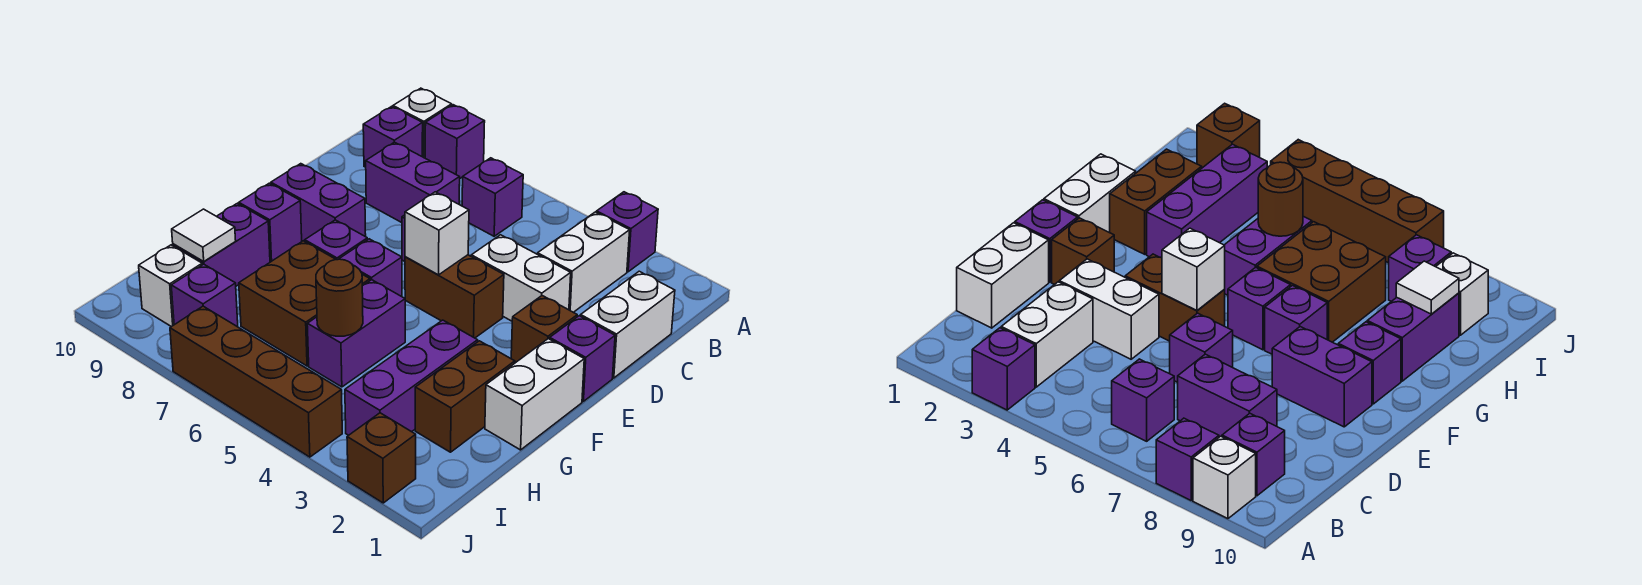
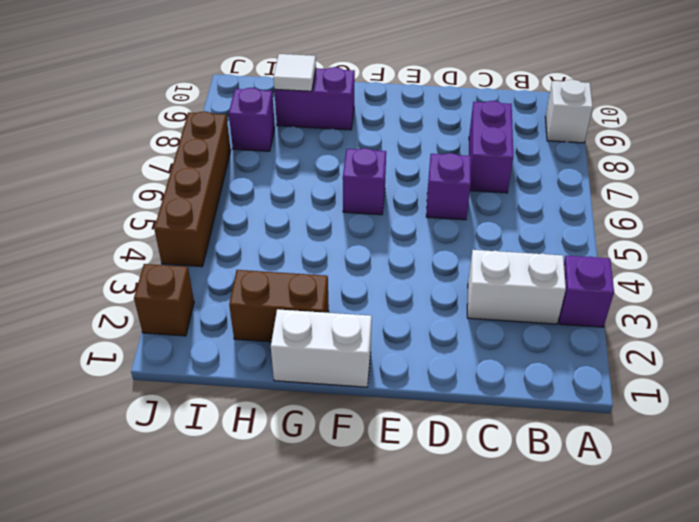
none -> purple brick A8 level 1
none -> purple brick B6 level 1
none -> purple brick B9 level 1
none -> white brick C1:D1 level 1

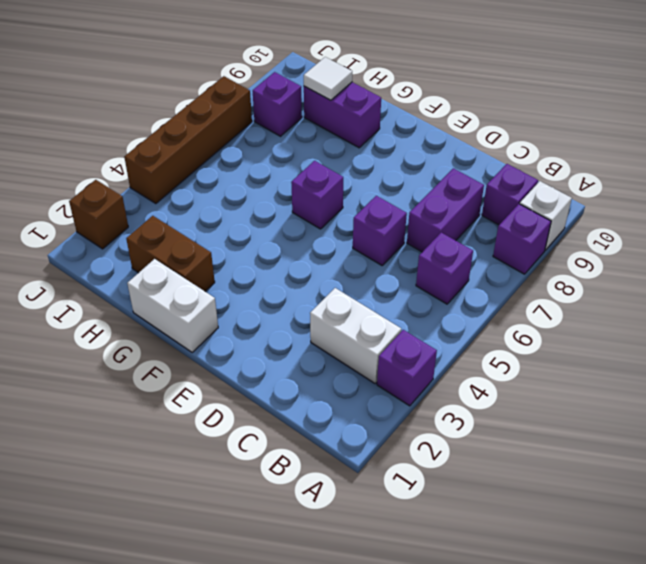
none -> white brick C1:D1 level 1
none -> white brick D3:D4 level 1
none -> purple brick E1 level 1
none -> brown brick E2 level 1

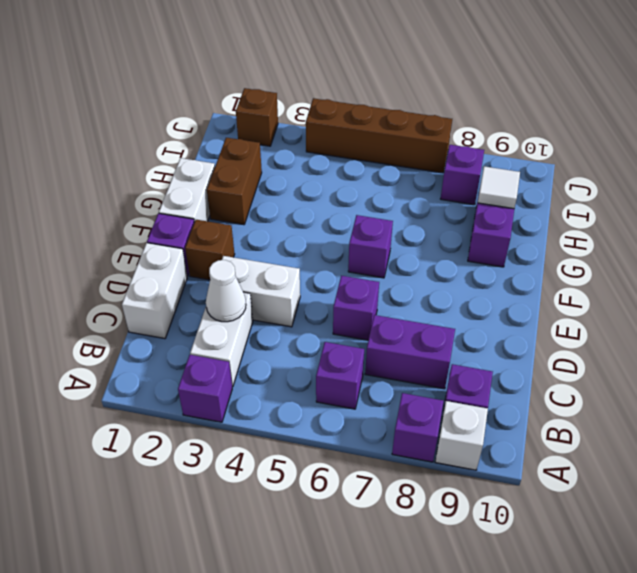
white cone C3 level 2 -> none
none -> brown brick E4:E5 level 1
none -> purple brick E8:E9 level 1
none -> purple brick F7 level 1
none -> purple brick F9 level 1

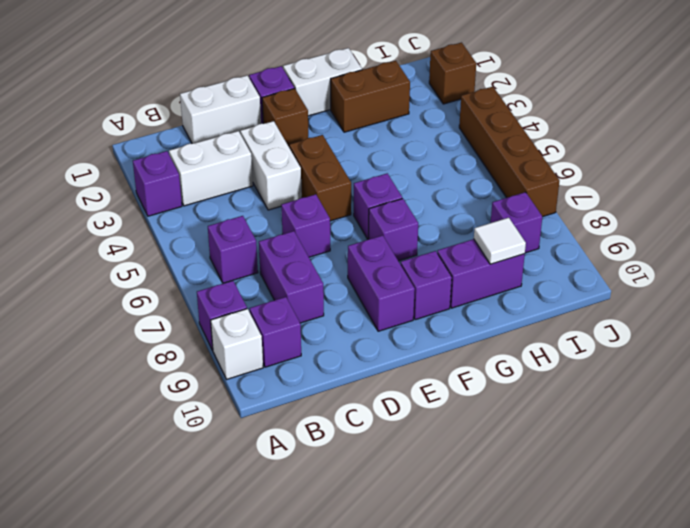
none -> purple brick G3:I3 level 1
none -> purple brick G5:H5 level 1
none -> brown brick G6:H7 level 1
none -> white brick I9 level 1

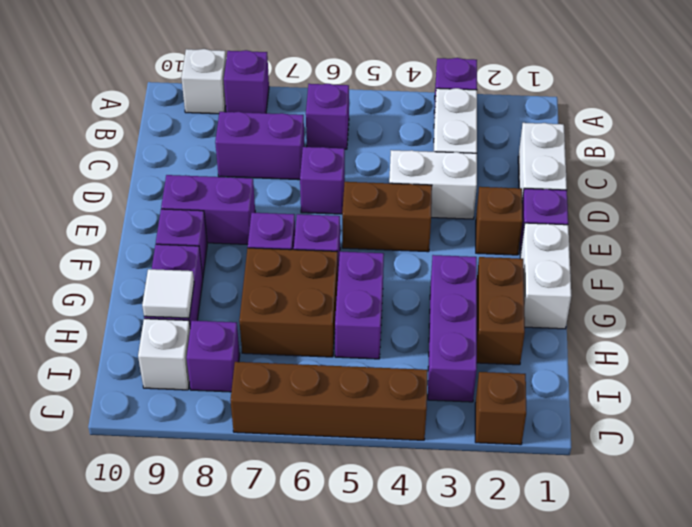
none -> purple brick B9 level 1
none -> white brick E5 level 2
none -> brown round brick H5 level 2

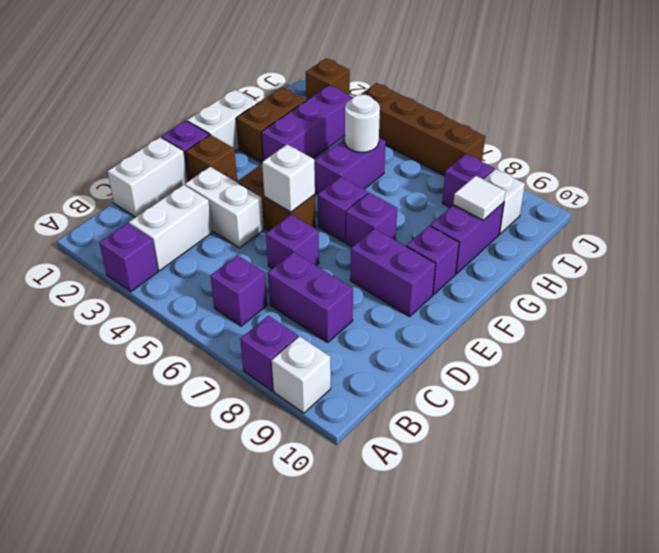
white round brick H5 level 2 -> brown round brick H5 level 2
none -> purple brick B9 level 1
none -> brown brick G6:H7 level 1

